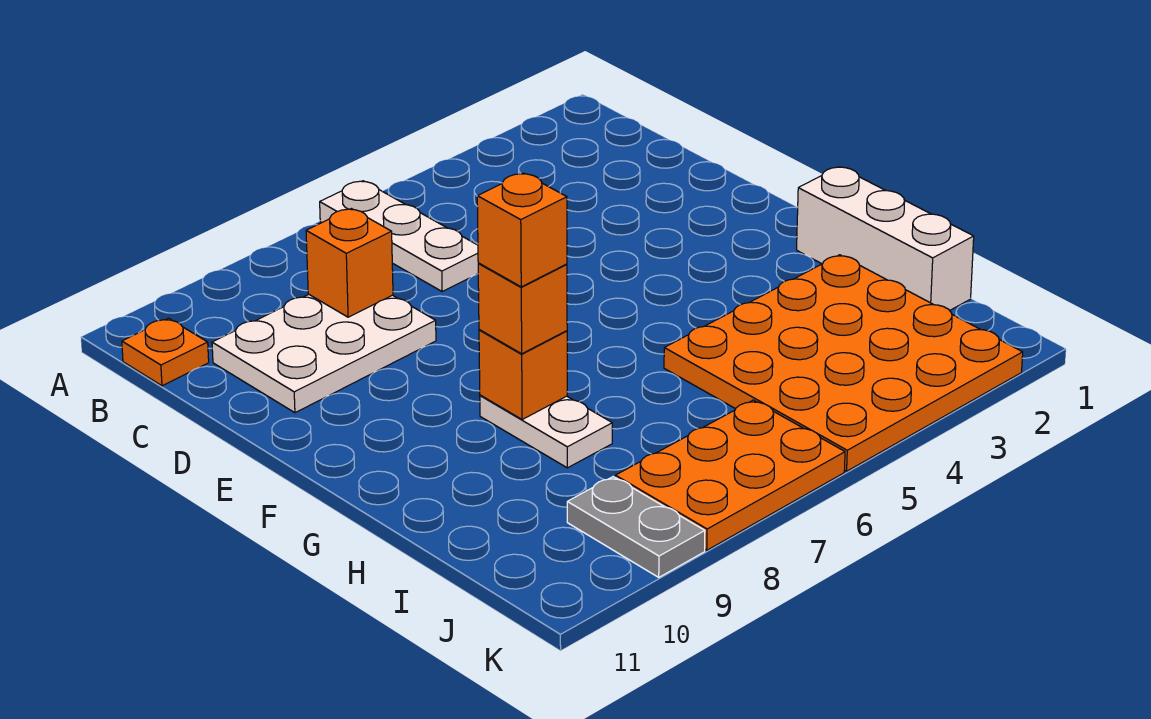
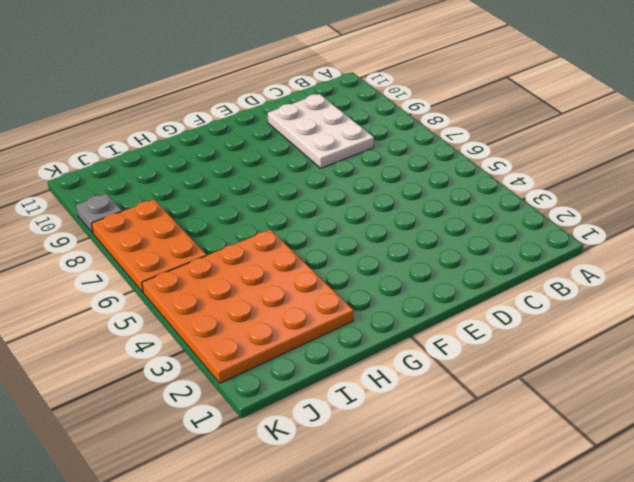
grey plate K9 level 1 -> grey plate J9:K9 level 1
none -> white plate A6:C6 level 1
none -> orange plate B11 level 1
none -> white brick G1:I1 level 1

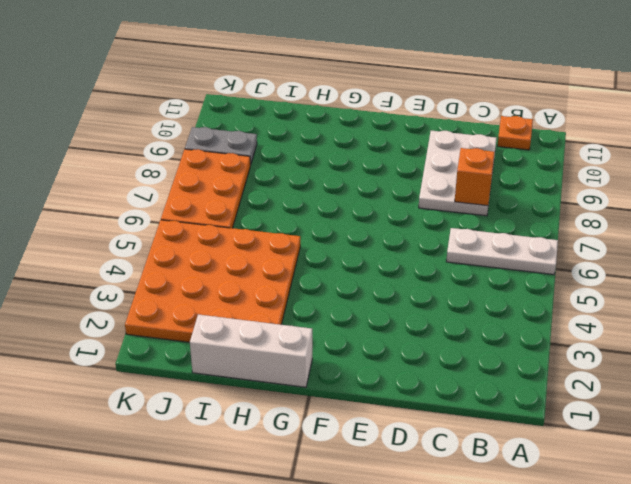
none -> white plate G8:H8 level 1
none -> orange brick G8 level 2
none -> orange brick G8 level 3

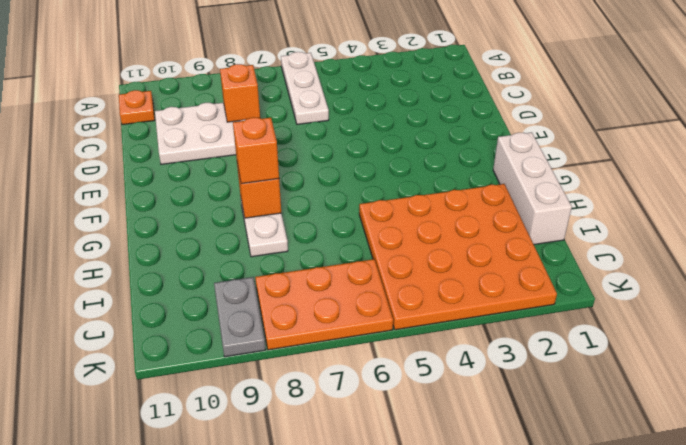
none -> orange brick G8 level 4

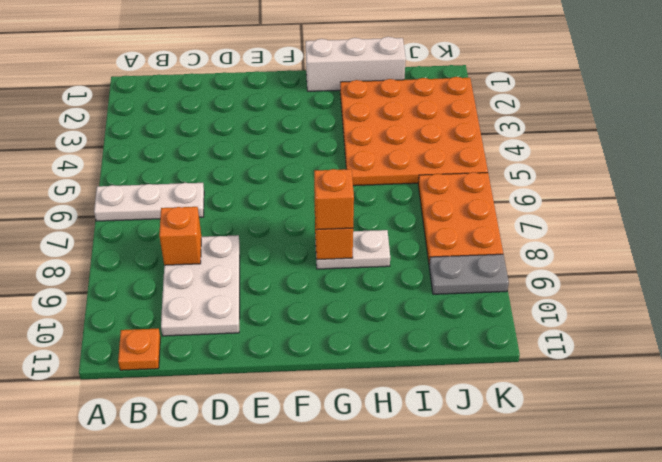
none -> orange brick G8 level 4

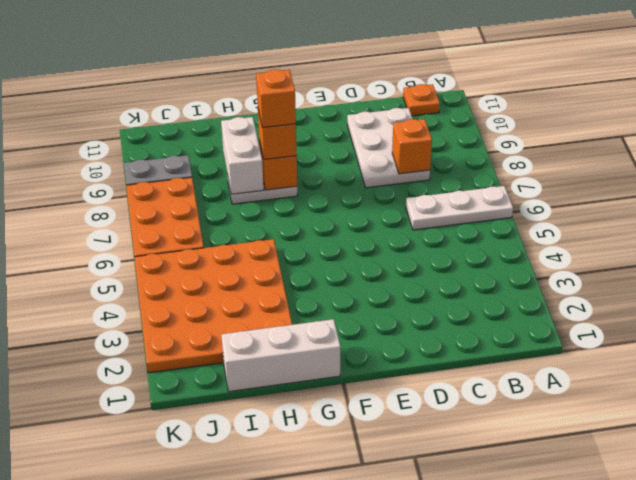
white brick H8:H9 level 2 -> none

